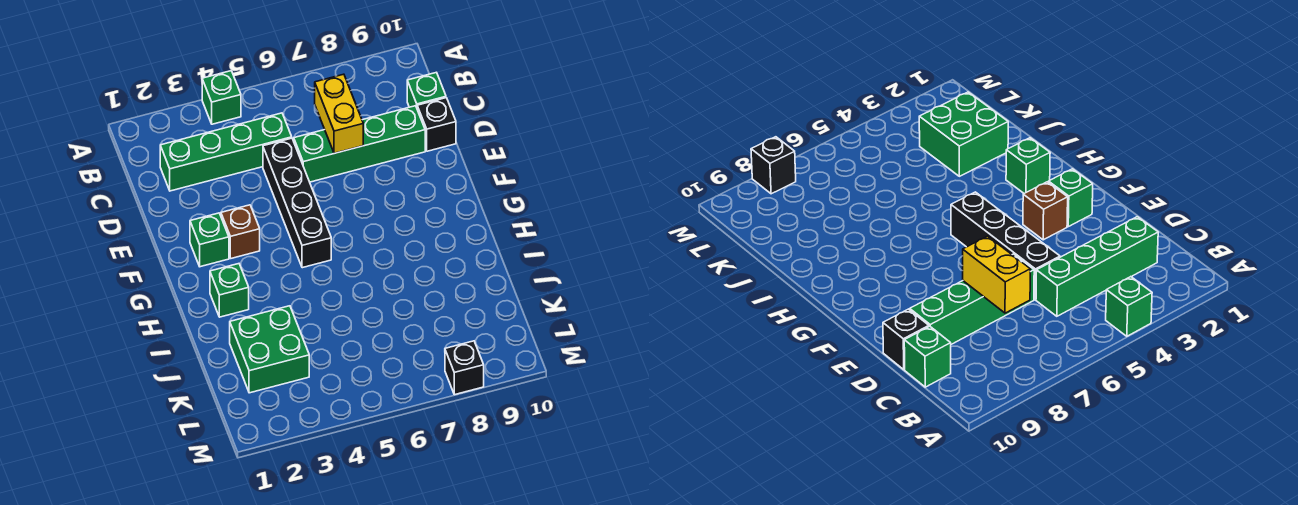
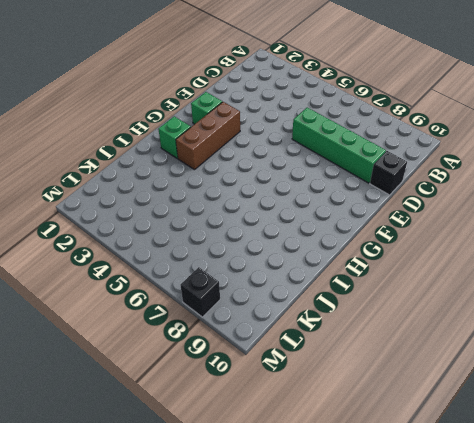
brown brick F3:H3 level 1 -> brown brick F3 level 1
none -> green brick A4 level 1
none -> green brick C2:C5 level 1
none -> green brick C10 level 1

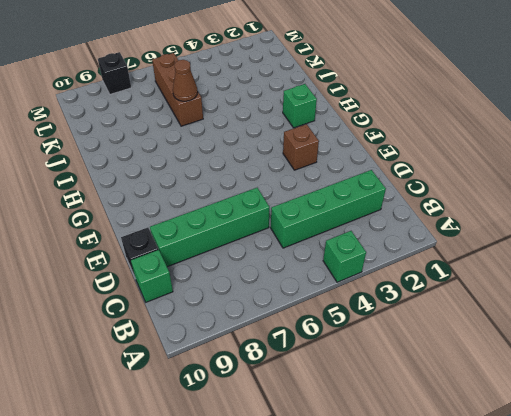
brown brick J6:L6 level 1 -> none
brown cone J6 level 2 -> none
none -> black brick D5:G5 level 1
none -> green brick F2 level 1
none -> green brick J2:K3 level 1

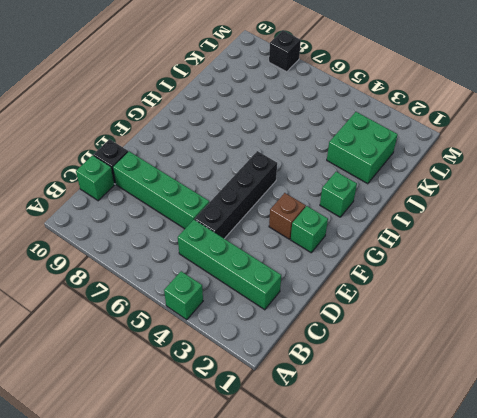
none -> yellow brick C7:D7 level 2

